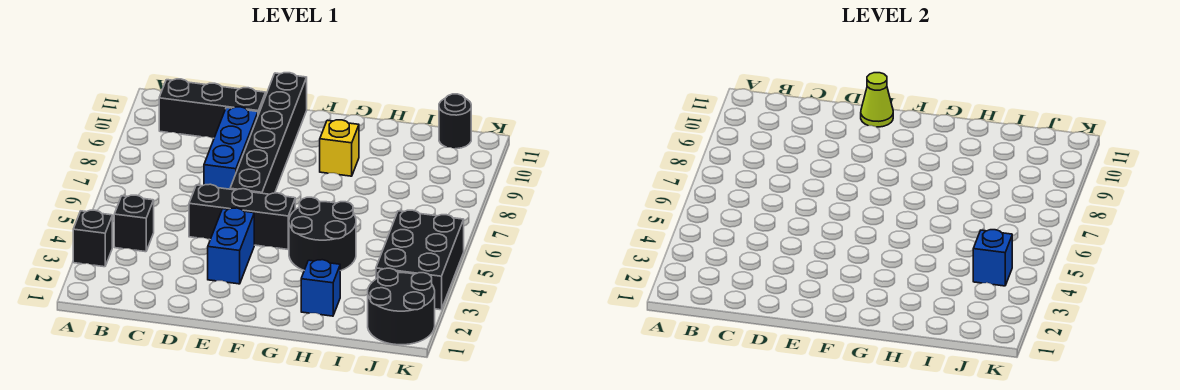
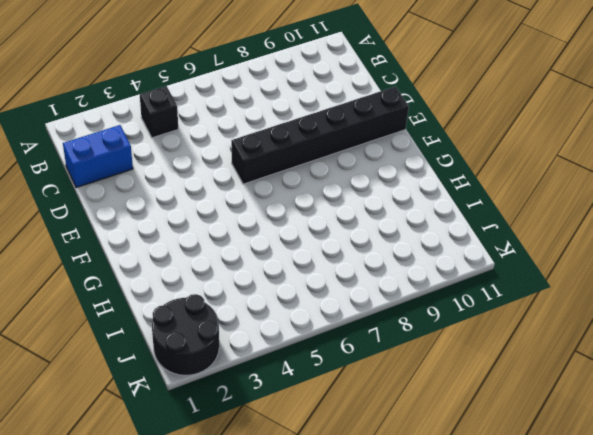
blue brick C1:C2 level 1 -> blue brick E3:E4 level 1
none -> black brick A3 level 1
none -> black brick B10:D10 level 1
none -> black brick D5:F5 level 1

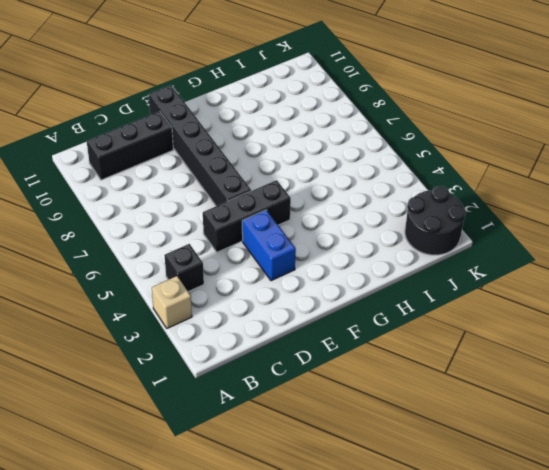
tan brick A3 level 1 -> black brick A3 level 1
none -> blue brick D7:D9 level 1
none -> black round brick G4:H5 level 1
none -> yellow brick G9 level 1

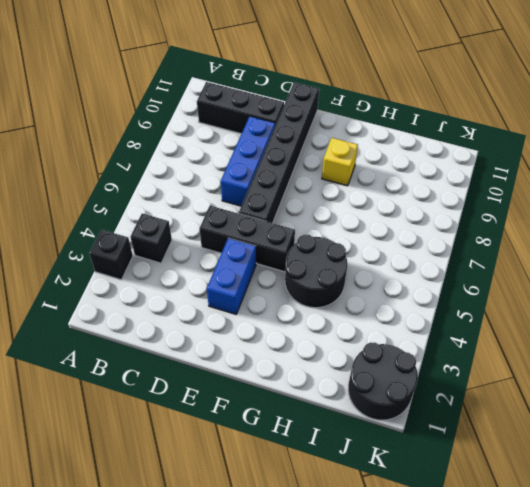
none -> blue brick H2 level 1
none -> black brick J3:K5 level 1
none -> black round brick J11 level 1

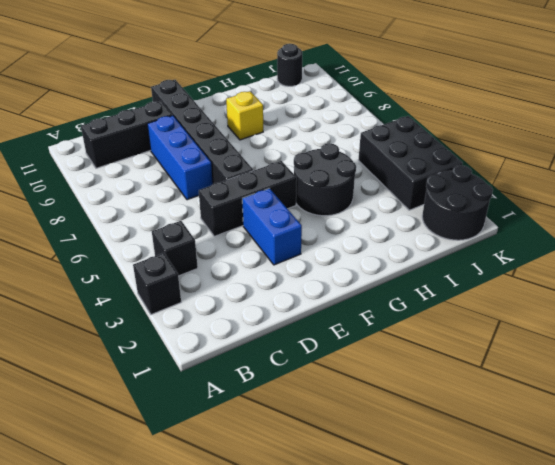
none -> blue brick H2 level 1
none -> lime cone E11 level 2
none -> blue brick J4 level 2

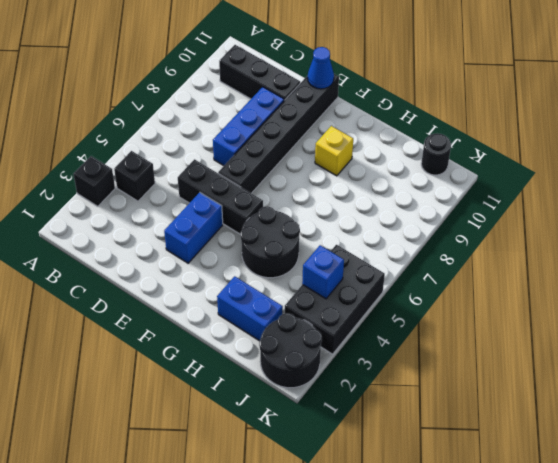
blue cone E11 level 2 -> lime cone E11 level 2
blue brick H2:I2 level 1 -> blue brick H2 level 1

